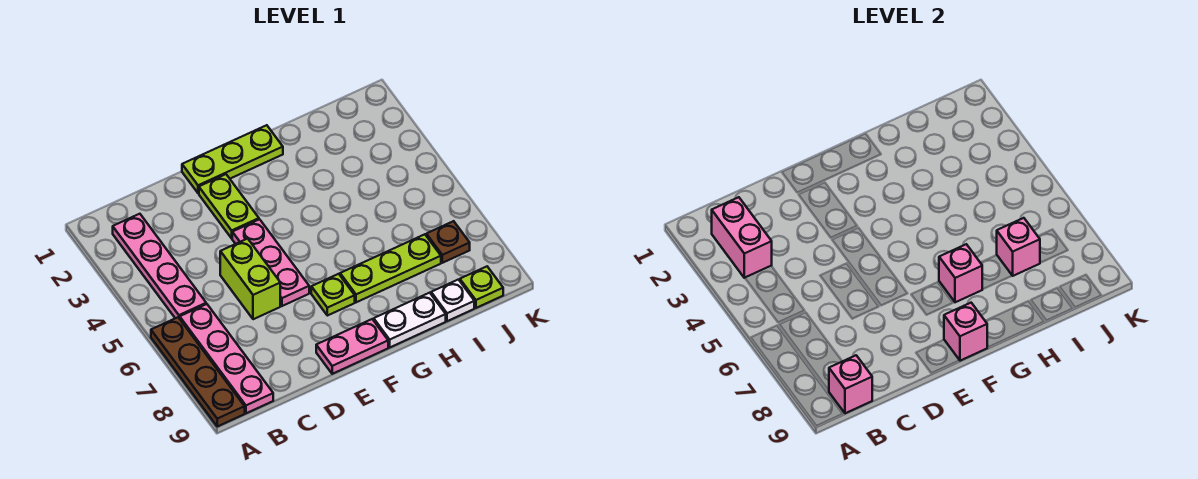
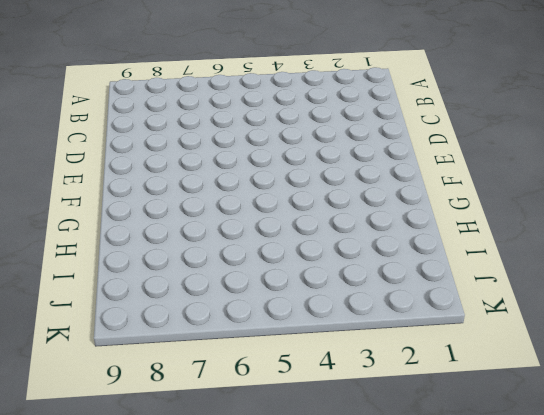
none -> brown plate A6:A9 level 1
none -> pink plate B2:B5 level 1
none -> pink plate B6:B9 level 1

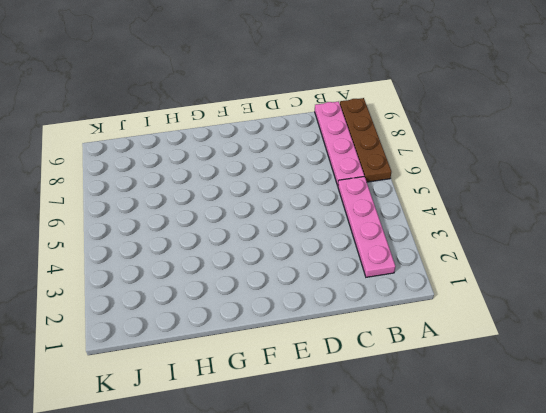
none -> lime brick D5:D6 level 1
none -> lime plate E1:G1 level 1
none -> lime plate E2:E3 level 1

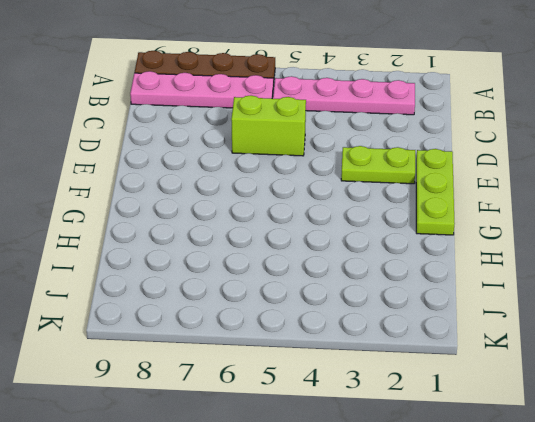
none -> pink plate E4:E6 level 1
none -> pink plate E9:F9 level 1
none -> lime plate F7 level 1

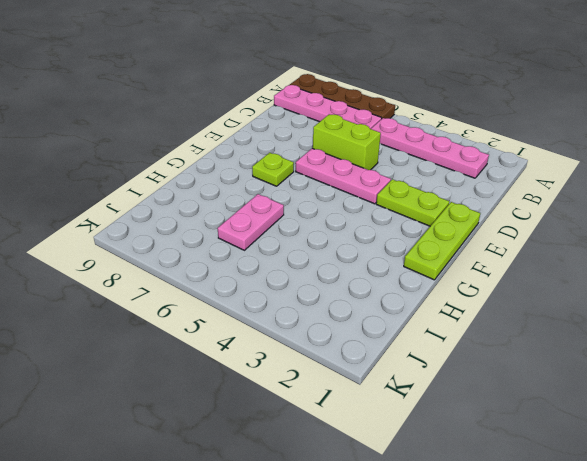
pink plate H6:I6 level 1 -> pink plate E9:F9 level 1
none -> lime plate G7:I7 level 1
none -> white plate G9:H9 level 1
none -> white plate I9 level 1

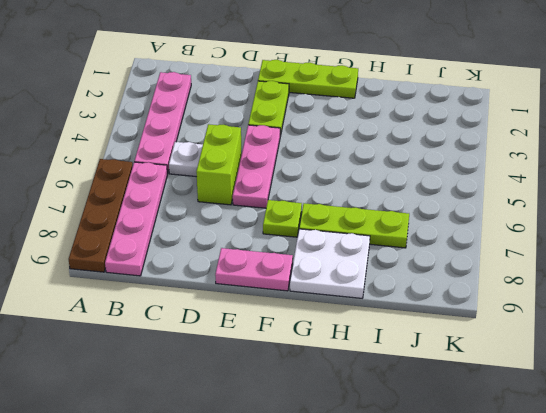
white plate C5 level 1 -> white plate I9 level 1
white plate G8:H9 level 1 -> white plate G9:H9 level 1
none -> brown plate J7 level 1
none -> lime plate J9 level 1
none -> pink brick B2:B3 level 2

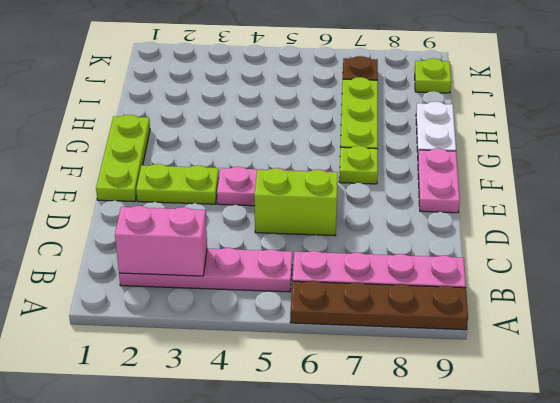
none -> white plate I9 level 1
none -> pink brick B9 level 2
none -> pink brick F9 level 2

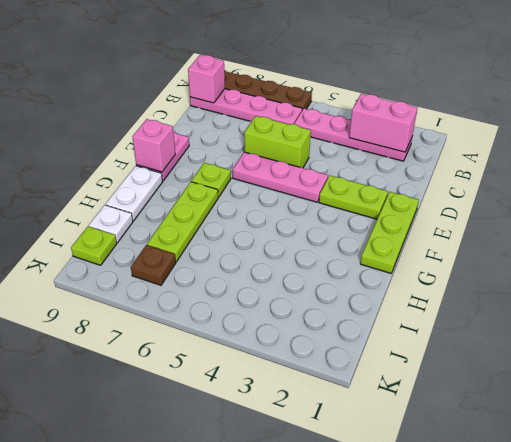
none -> pink brick G7 level 2
none -> pink brick I7 level 2

